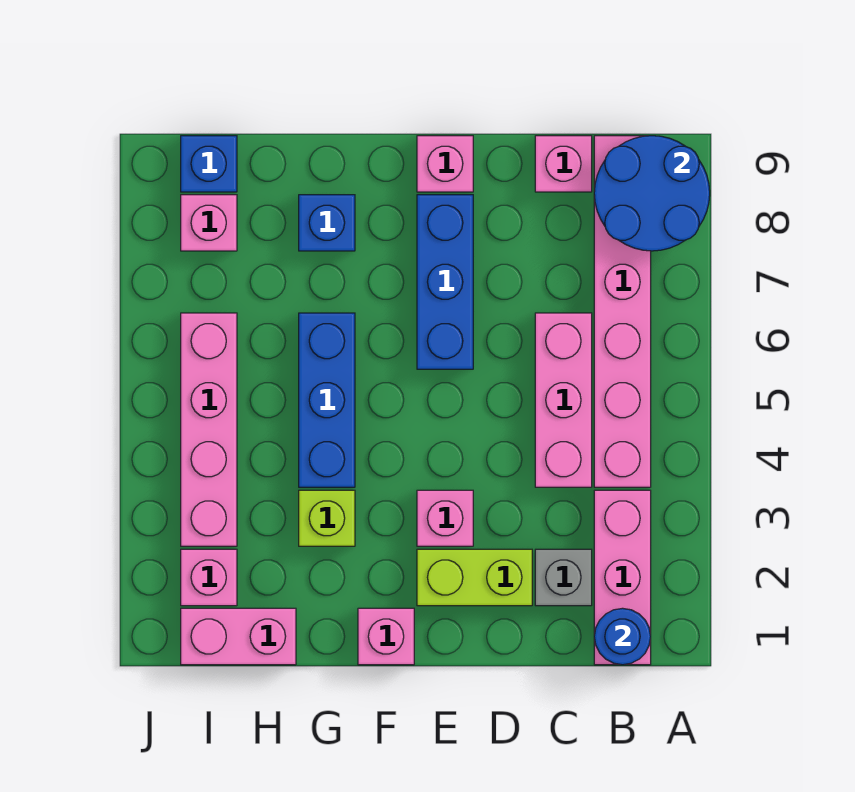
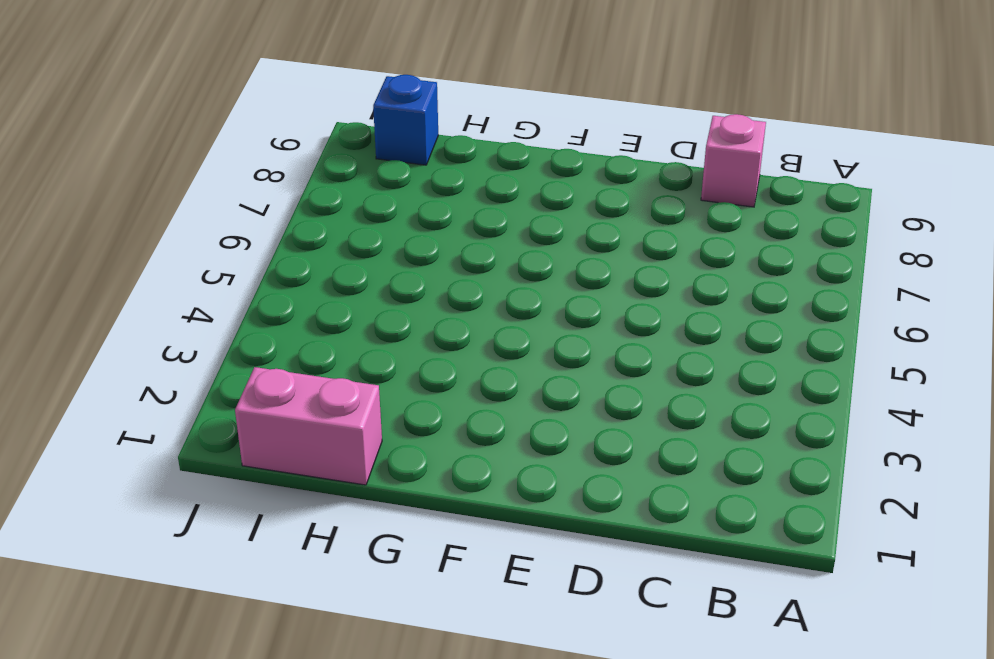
none -> pink brick B1:B3 level 1
none -> pink brick B4:B9 level 1
none -> grey brick C2 level 1

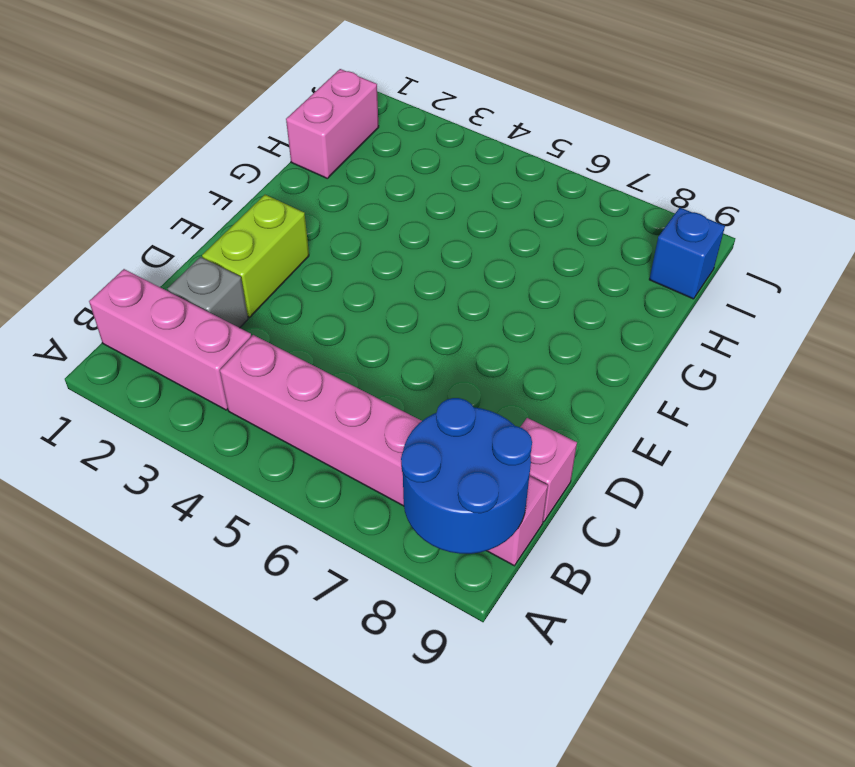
none -> pink brick C4:C6 level 1
none -> pink brick E3 level 1
none -> blue brick E6:E8 level 1

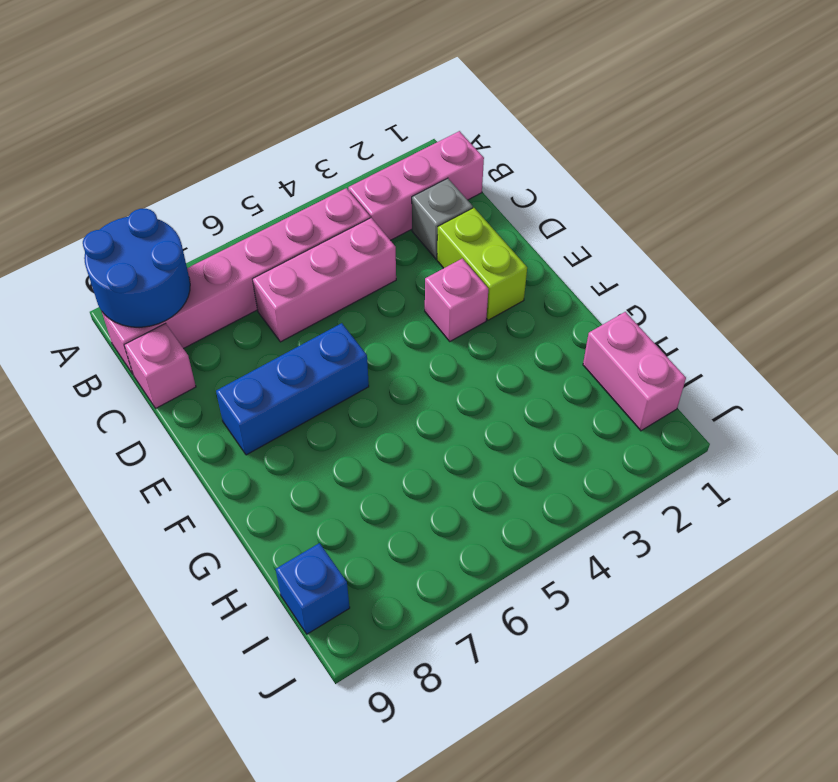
none -> pink brick E9 level 1
none -> pink brick F1 level 1
none -> lime brick G3 level 1

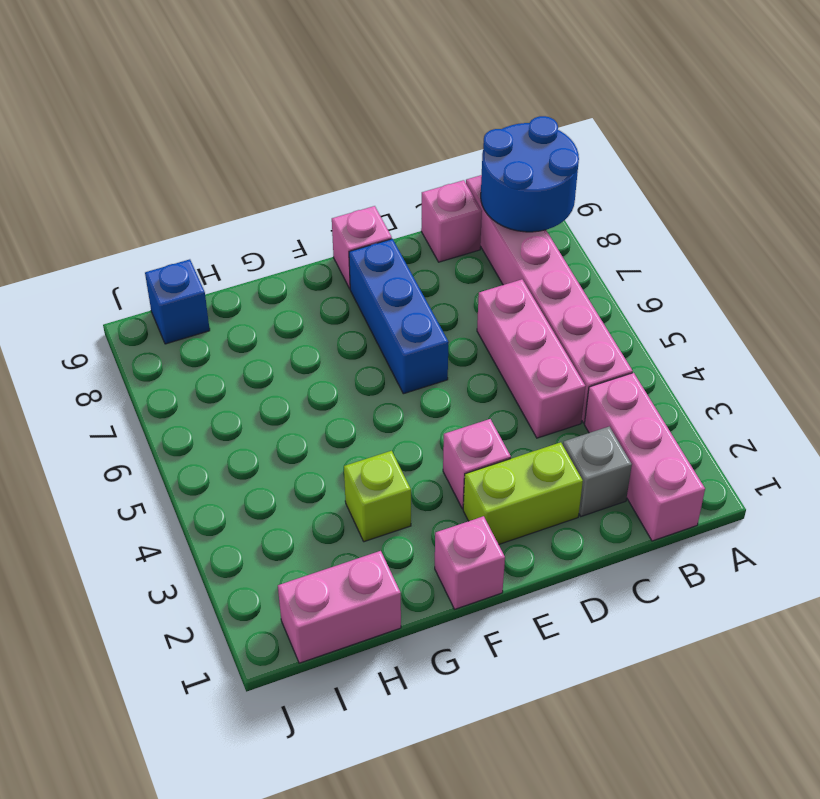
none -> blue brick G4:G6 level 1
none -> blue brick G8 level 1
none -> pink brick I2 level 1

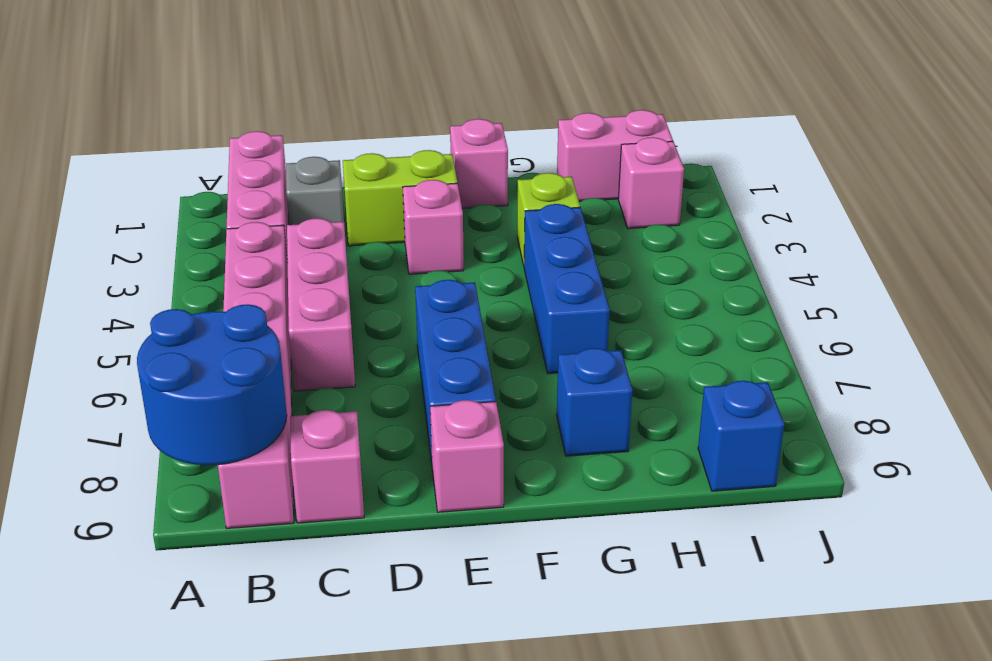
none -> pink brick I3:I6 level 1
none -> pink brick I8 level 1
none -> blue round brick B1 level 2

